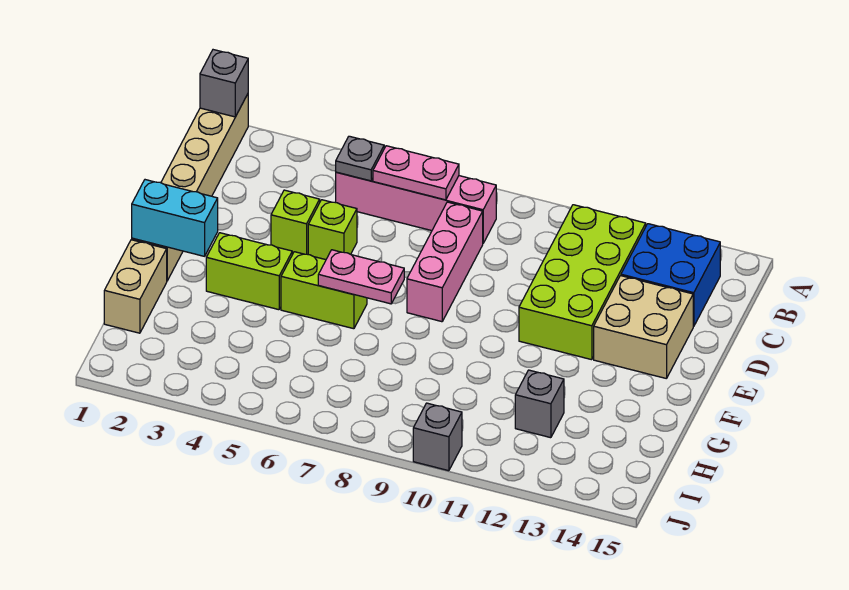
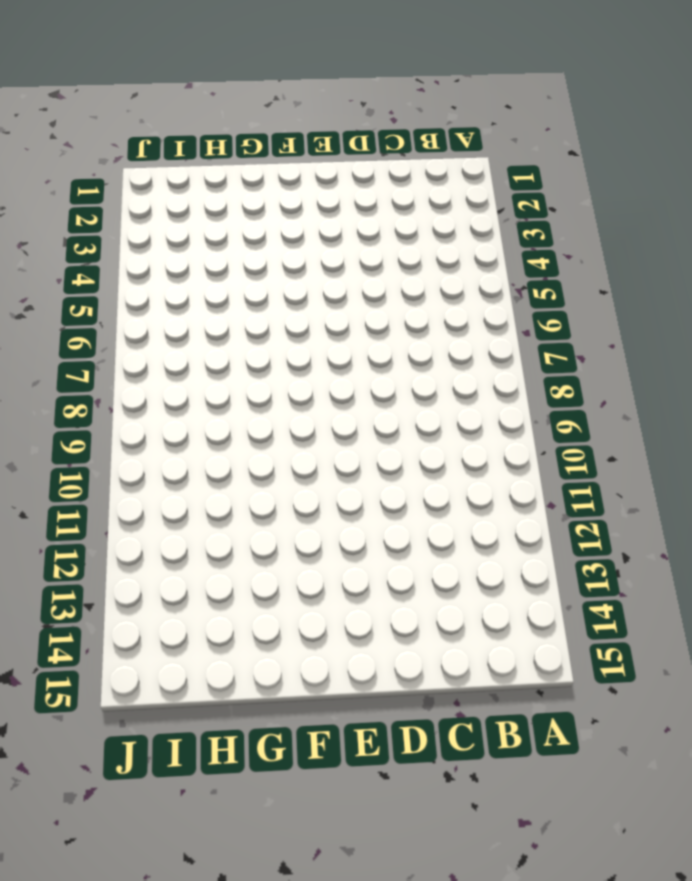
none -> tan brick A1:F1 level 1
none -> pink brick B5:B8 level 1
none -> lime brick B11:E12 level 1

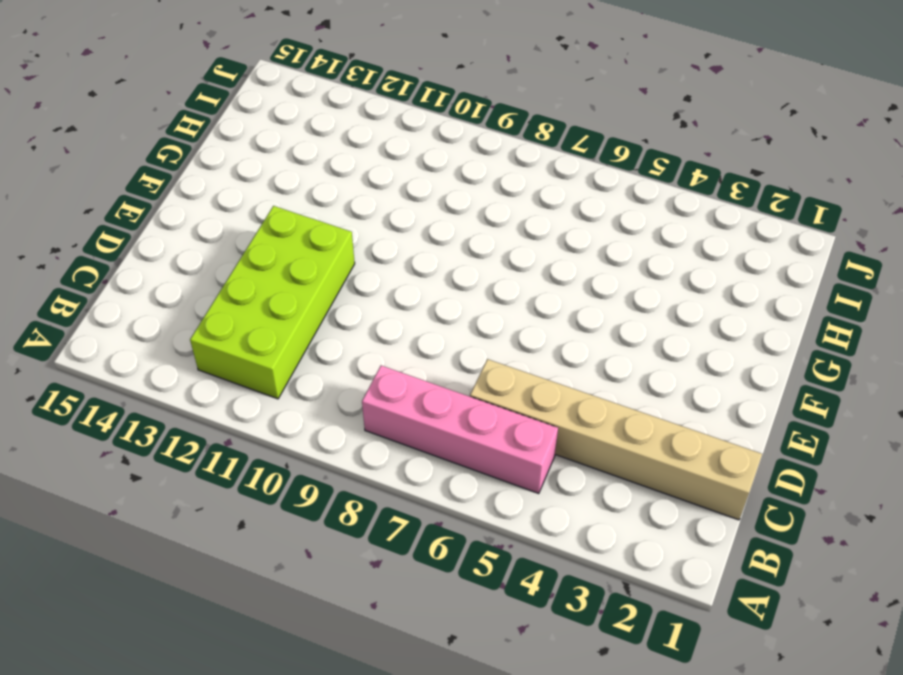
tan brick C1:C6 level 1 -> tan brick A1:F1 level 1
none -> blue brick B13:C14 level 1
none -> pink brick C8:E8 level 1
none -> lime brick D4 level 1

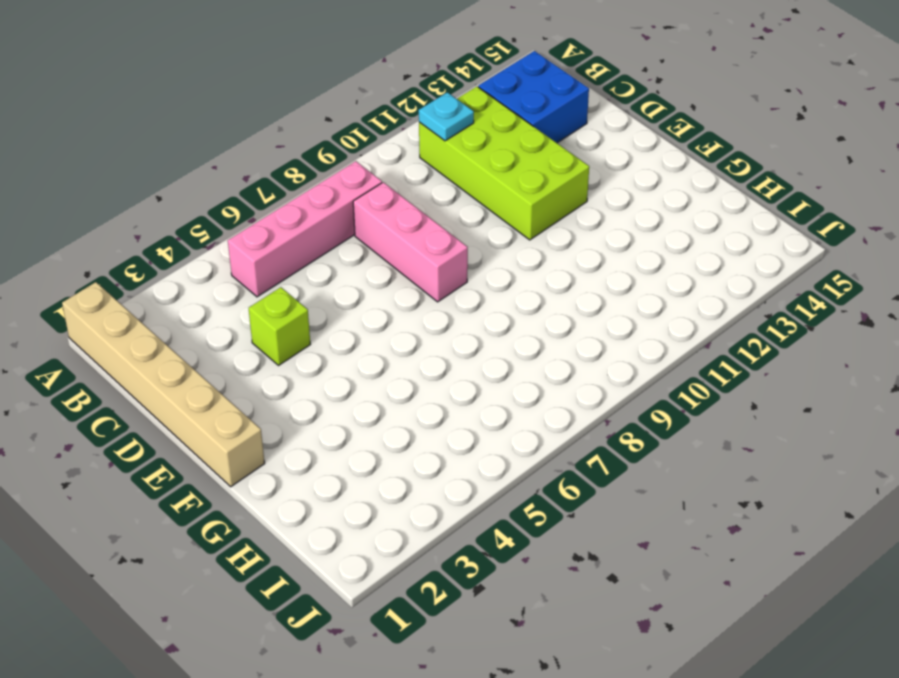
cyan plate B11 level 2 -> none
none -> lime brick D5 level 1
none -> tan brick D13:E14 level 1
none -> lime brick F3:F4 level 1

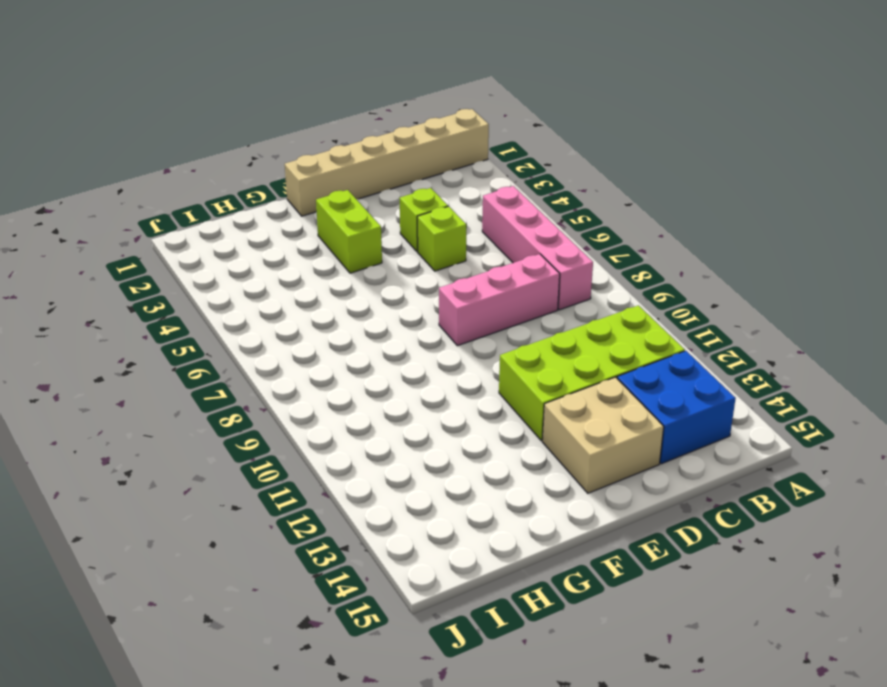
none -> lime brick F5:F6 level 1
none -> tan brick G1:H1 level 1
none -> grey brick H12 level 1

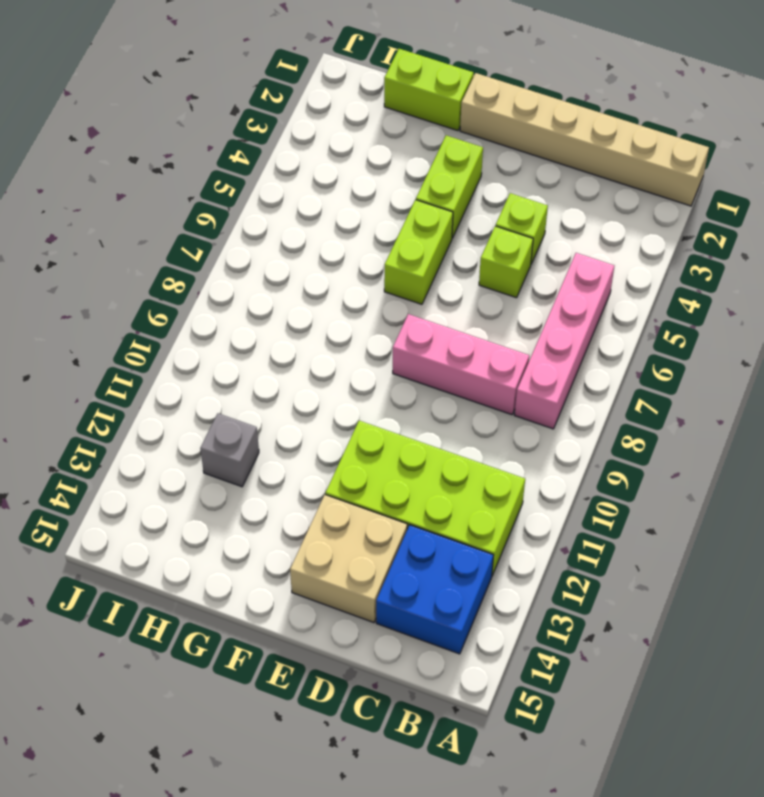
lime brick G1:H1 level 1 -> tan brick G1:H1 level 1
none -> grey brick J10 level 1
none -> grey brick A1 level 2
none -> grey plate B5 level 2

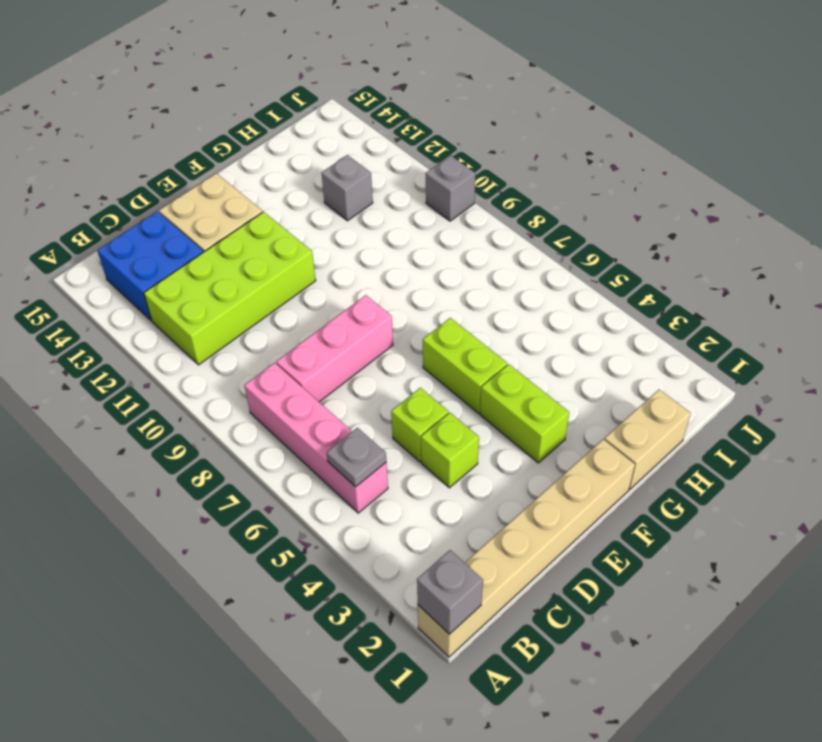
none -> pink plate B6:B7 level 2
none -> cyan brick F1:F2 level 2
none -> pink plate F6:F7 level 2

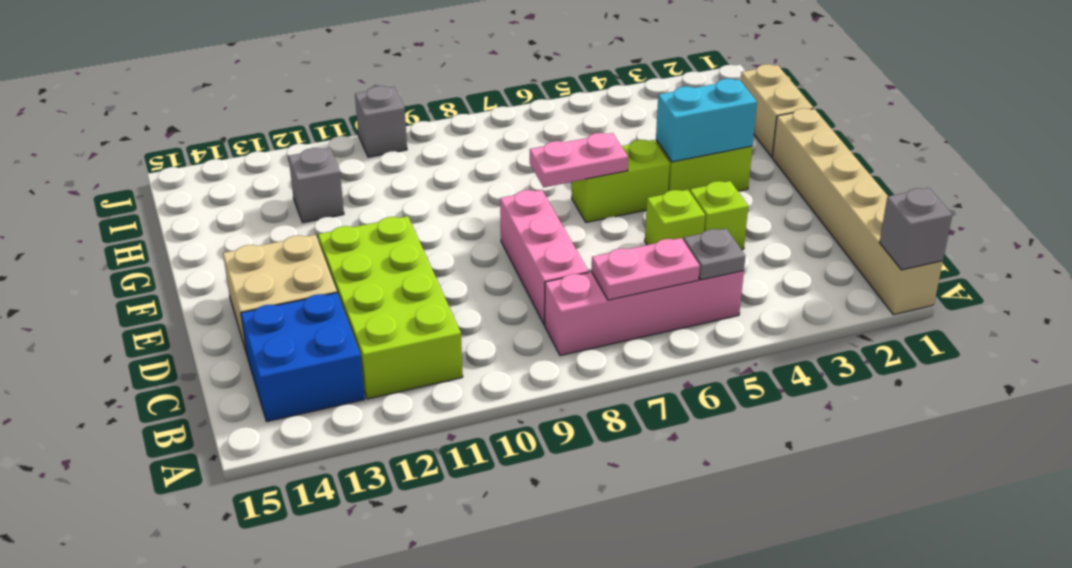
cyan brick F3:F4 level 2 -> cyan brick F1:F2 level 2

